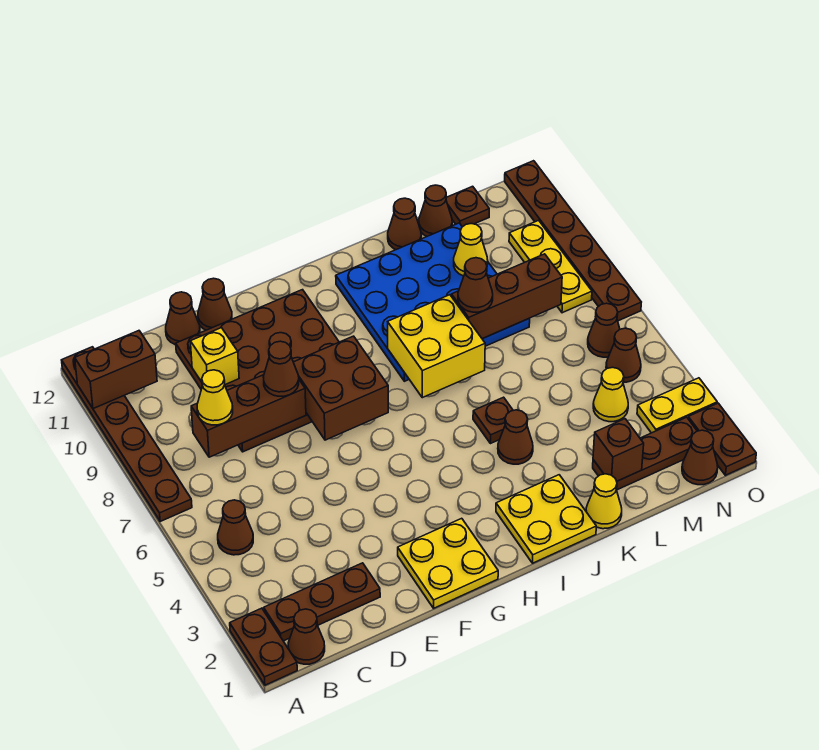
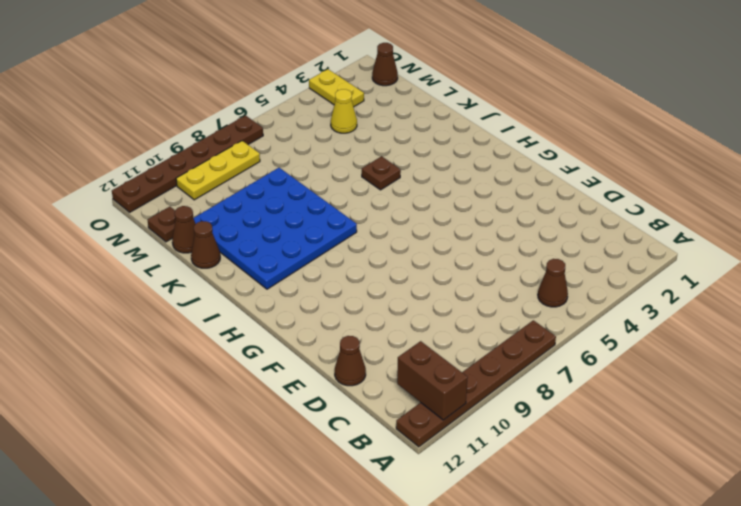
none -> brown plate A1:A2 level 1
none -> brown cone B1 level 1
none -> brown plate B2:D2 level 1
none -> brown plate D8:G11 level 1

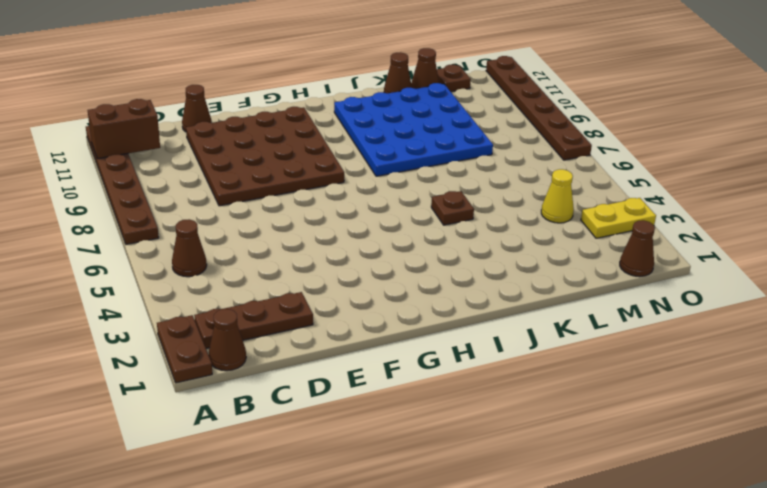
none -> brown cone E12 level 1
none -> yellow plate F1:G2 level 1
none -> yellow plate I1:J2 level 1
none -> brown cone J4 level 1

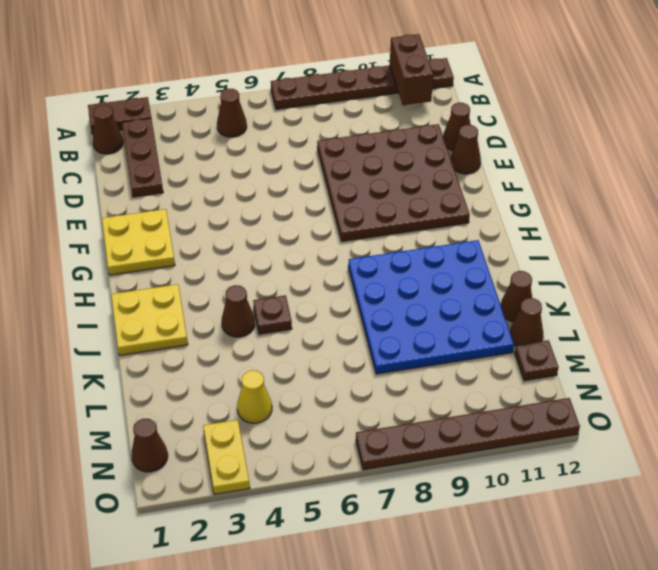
none -> yellow cone K1 level 1
none -> brown plate L2:N2 level 1
none -> brown cone N5 level 1
none -> brown cone N6 level 1

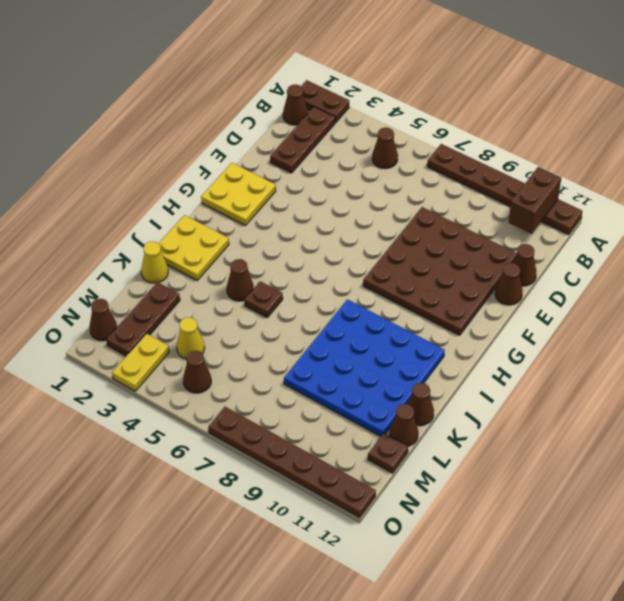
none -> brown cone N6 level 1
none -> yellow plate N8:N10 level 1
none -> brown plate O1:O2 level 1
none -> brown brick C8:E8 level 2

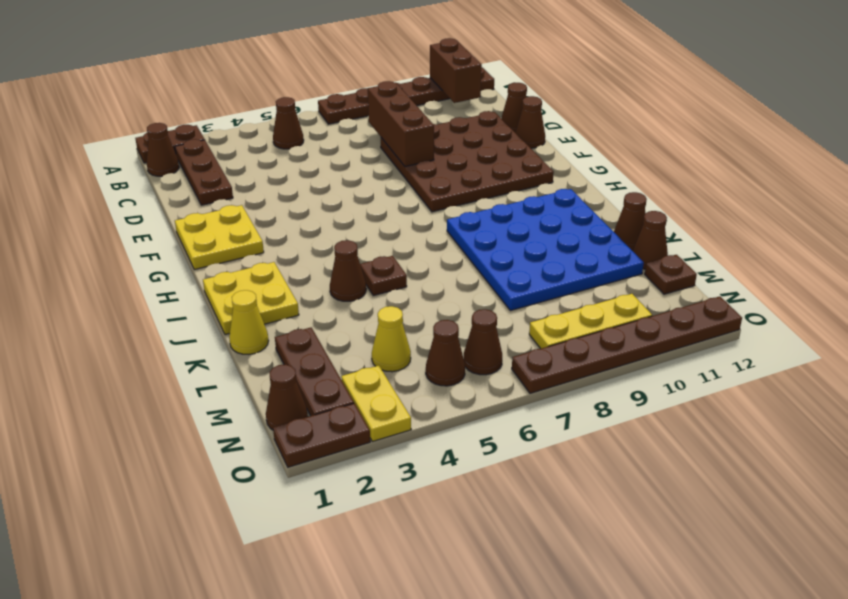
none -> yellow brick D10 level 2
none -> brown brick F7:G8 level 2
none -> yellow brick I7:J8 level 2
none -> brown brick K8:M8 level 2

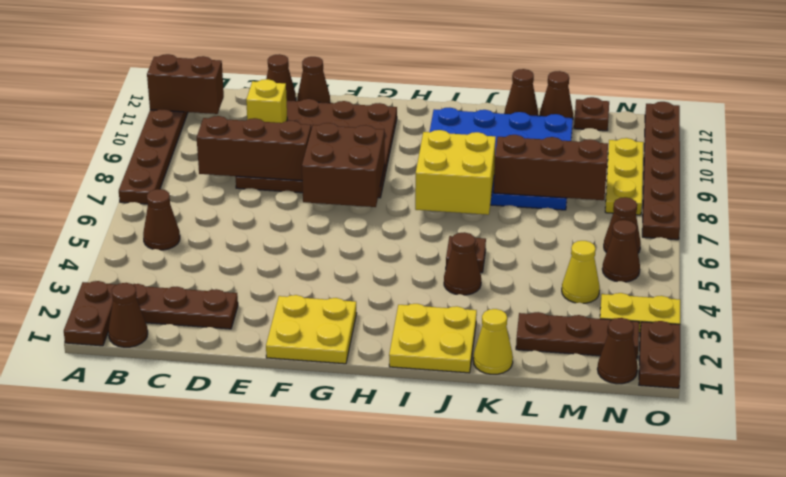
none -> brown brick L2 level 2
none -> yellow cone L10 level 2
none -> yellow cone C8 level 3
none -> brown cone E8 level 3

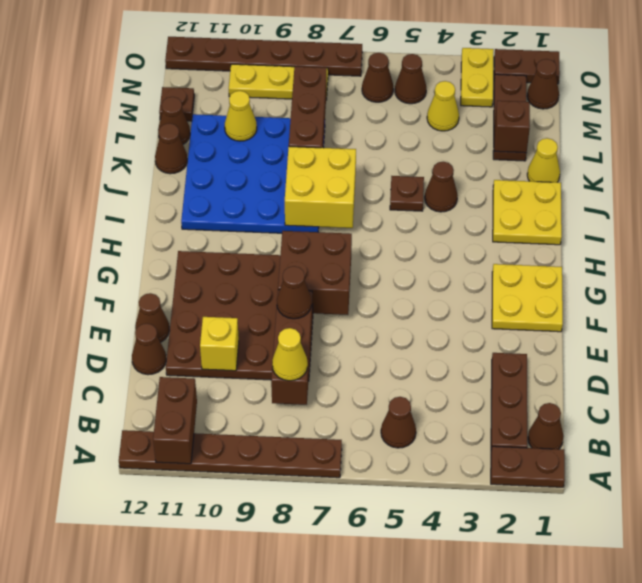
none -> brown cone K8 level 3

